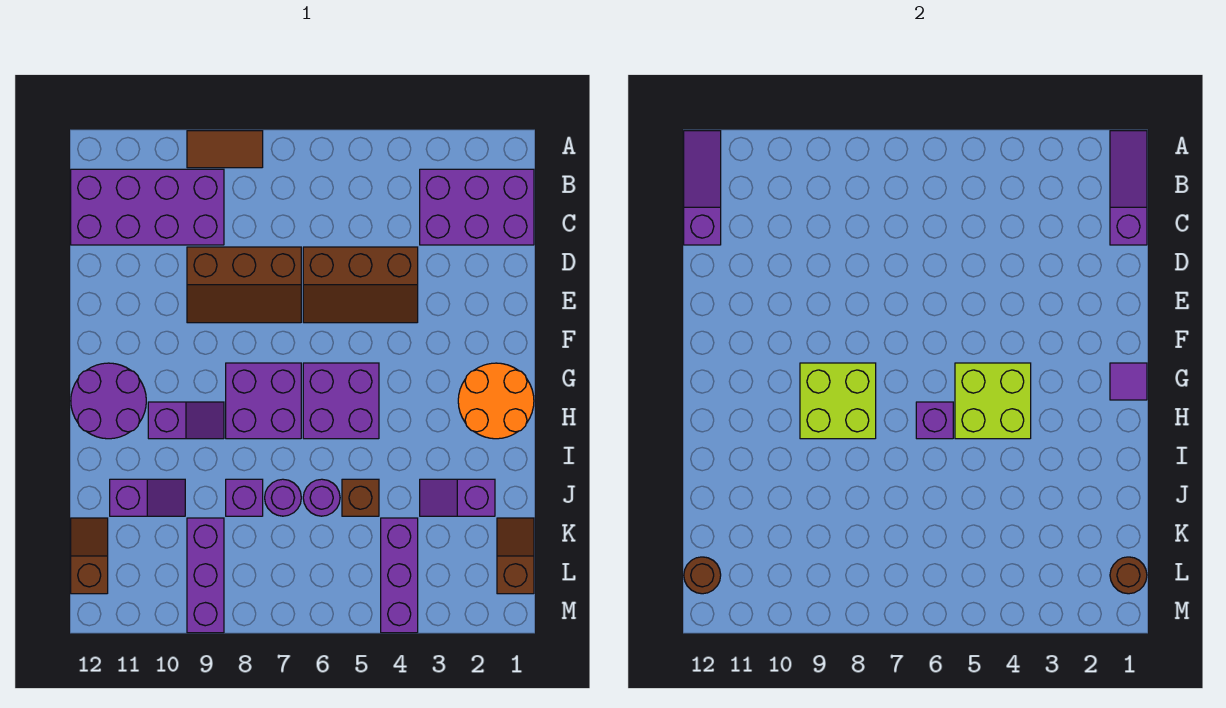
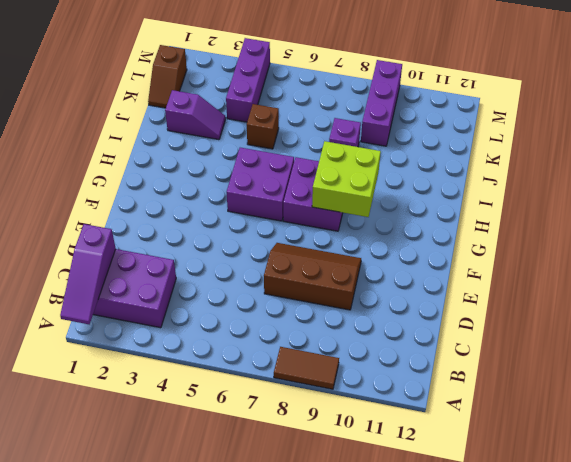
none -> purple brick B9:C12 level 1
none -> brown slope D4:E6 level 1 top D
none -> orange round brick G1:H2 level 1

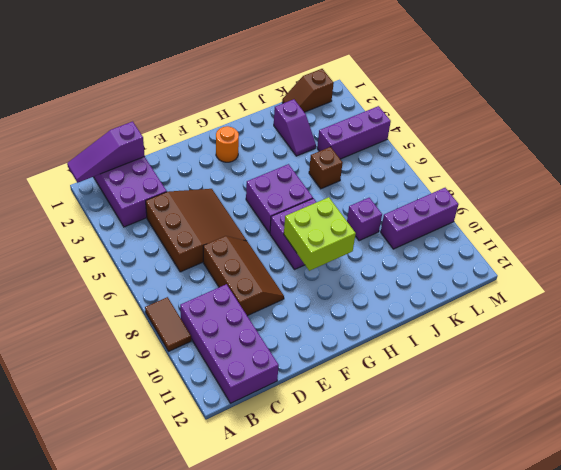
brown slope C4:E6 level 1 top C -> brown slope D4:E6 level 1 top D
orange round brick G2 level 1 -> orange round brick G1:H2 level 1
none -> purple round brick G11:H12 level 1
none -> purple slope H9:H10 level 1 top 10
none -> purple round brick J6 level 1

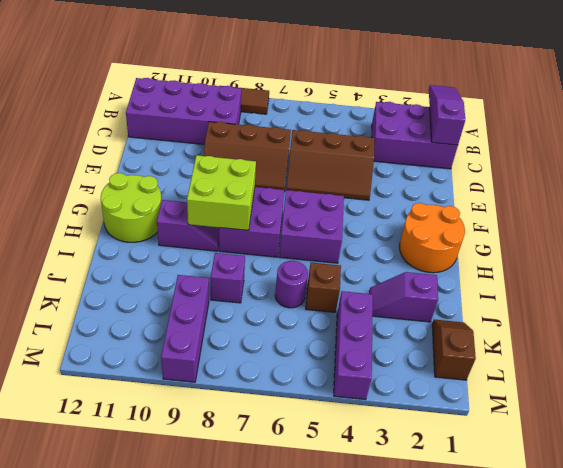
lime round brick G11:H12 level 1 -> purple round brick G11:H12 level 1
none -> purple round brick J7 level 1
none -> purple slope J10:J11 level 1 top 11
none -> brown slope K12:L12 level 1 top L

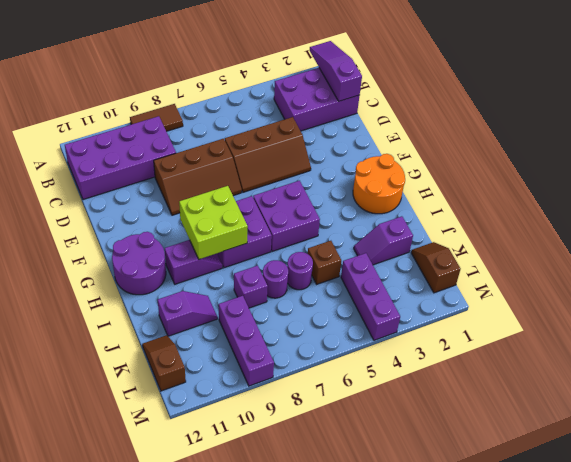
none -> purple slope A12:C12 level 2 top C
none -> purple tile G1 level 2
none -> lime brick G4:H5 level 2

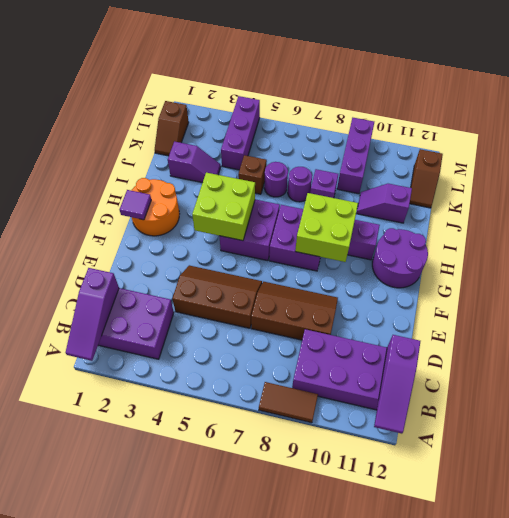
none -> purple brick H6 level 2
none -> brown round brick L1 level 2
none -> brown round brick L12 level 2

